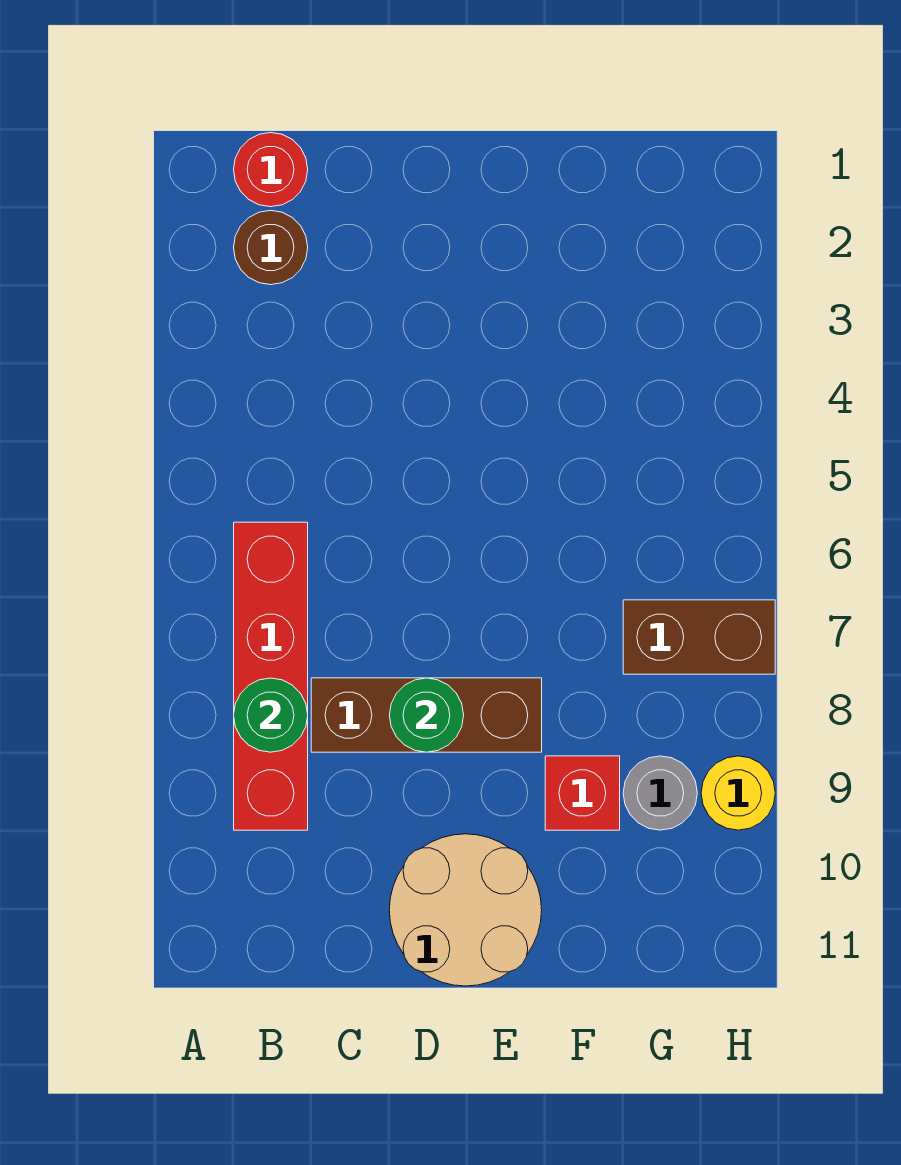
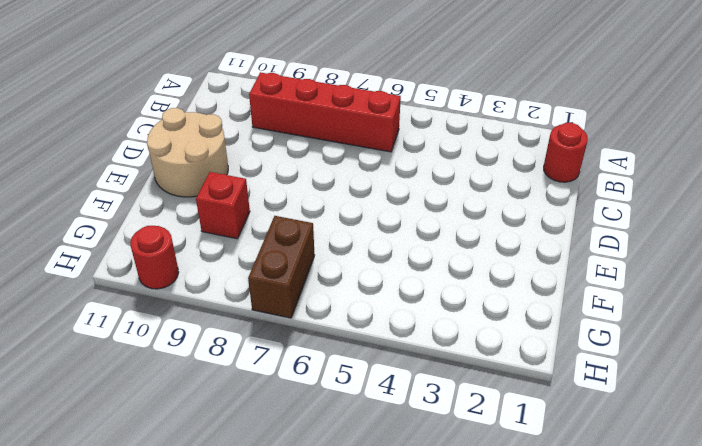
red round brick H10 level 1 -> none
none -> brown round brick B2 level 1
none -> brown brick C8:E8 level 1

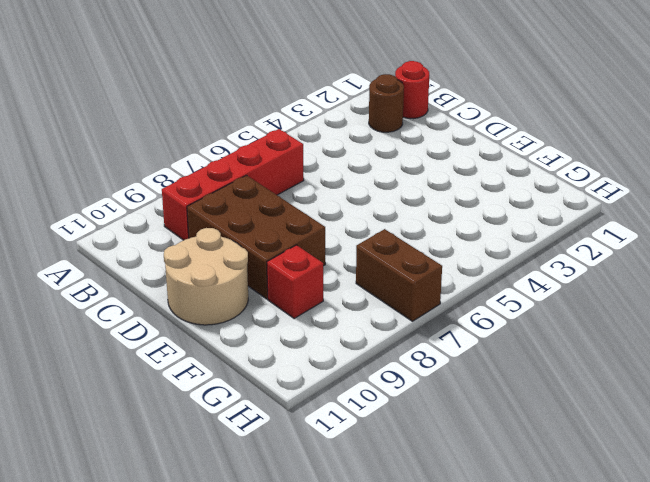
brown brick C8:E9 level 1 -> brown brick C8:E8 level 1
none -> grey round brick G9 level 1
none -> yellow round brick H9 level 1

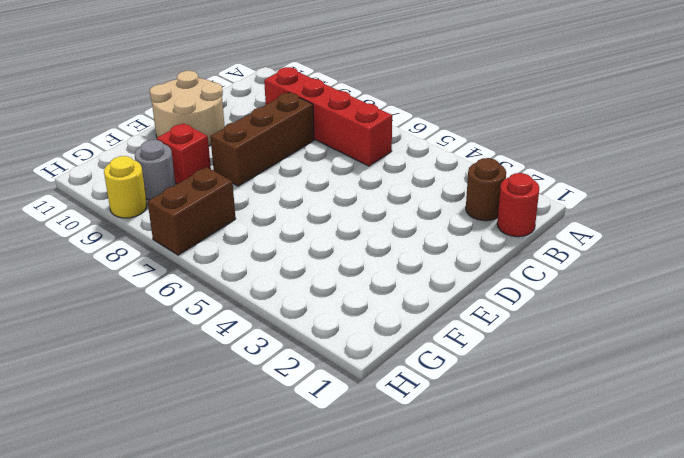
none -> green round brick B8 level 2
none -> green round brick D8 level 2

